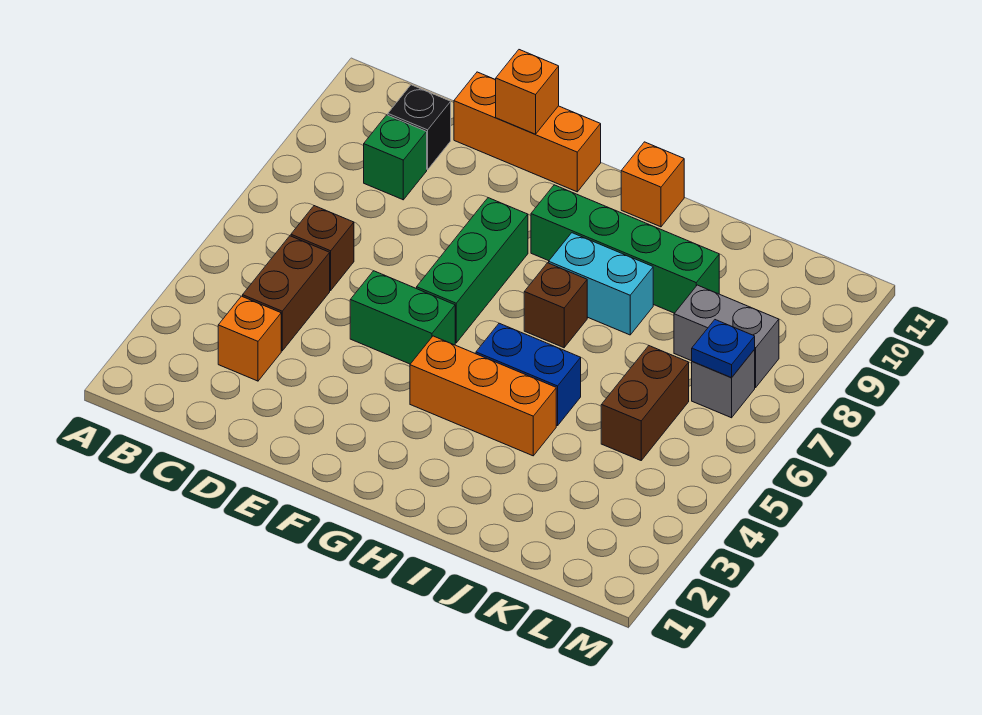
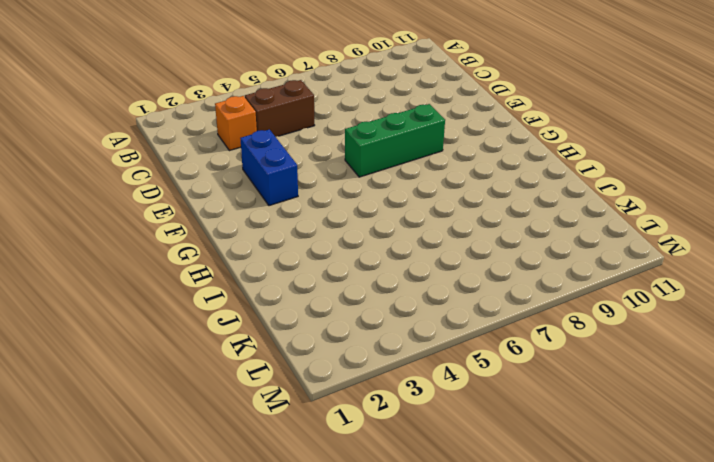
blue brick E3:F3 level 1 -> blue brick H5:I5 level 1
none -> brown brick C6 level 1
none -> green brick C9 level 1
none -> black brick C10 level 1

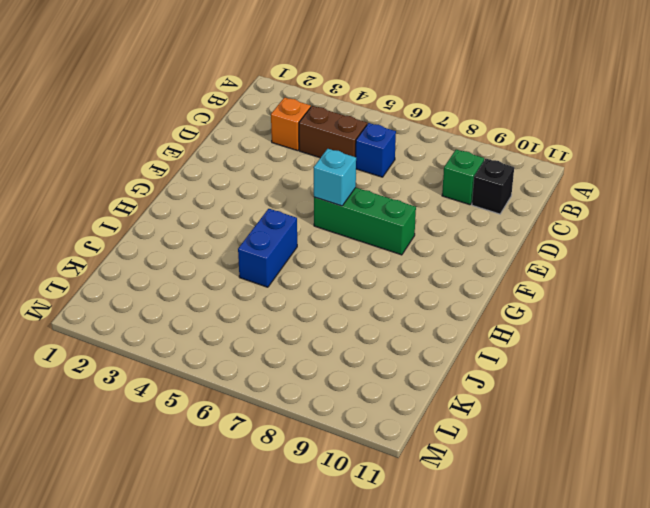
blue brick C6 level 1 -> brown brick C6 level 1
cyan brick F6 level 2 -> none
none -> orange brick D11:F11 level 1
none -> green brick E5:F5 level 1
none -> orange brick G4:I4 level 1

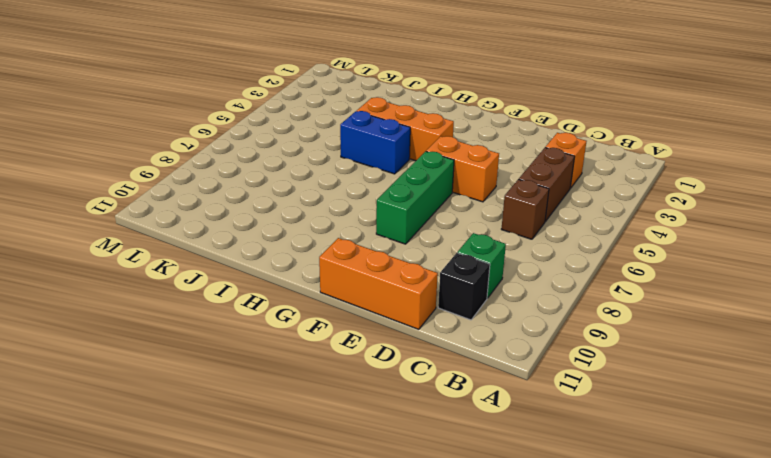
orange brick E5:F5 level 1 -> green brick E5:F5 level 1
none -> green brick G9:J9 level 1
none -> brown brick H7 level 1
none -> cyan brick H8:I8 level 1

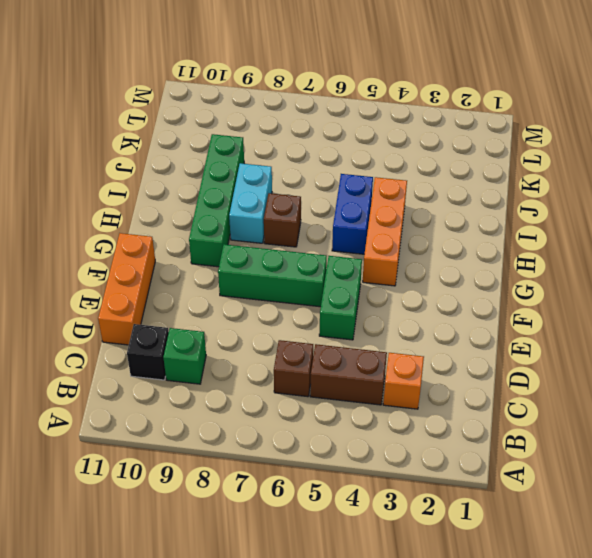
none -> orange brick H11 level 1
none -> brown brick K5:K6 level 1
none -> grey brick K8:L8 level 1

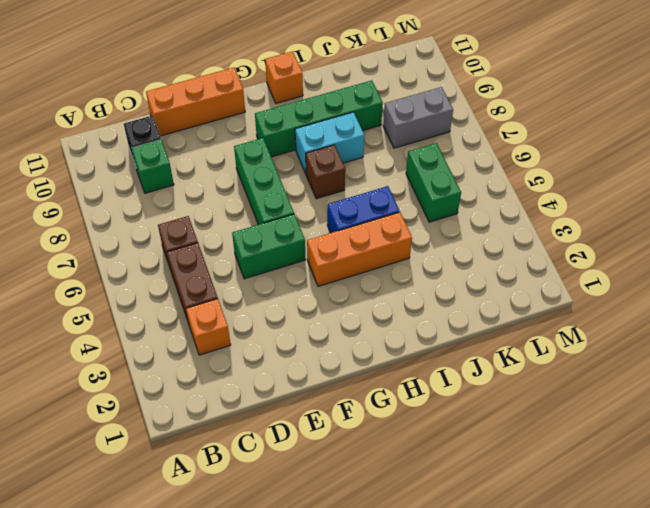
green brick K5:K6 level 1 -> brown brick K5:K6 level 1
none -> grey brick L7 level 1
none -> orange brick E11 level 2
none -> blue plate L7 level 2

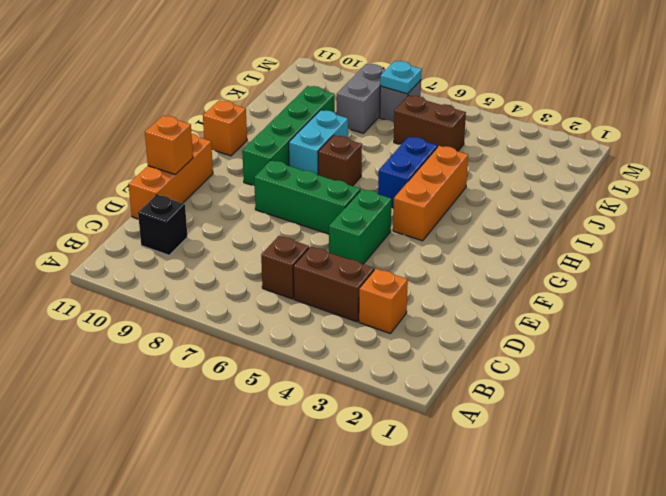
cyan plate L7 level 2 -> blue plate L7 level 2
none -> green brick C9 level 1

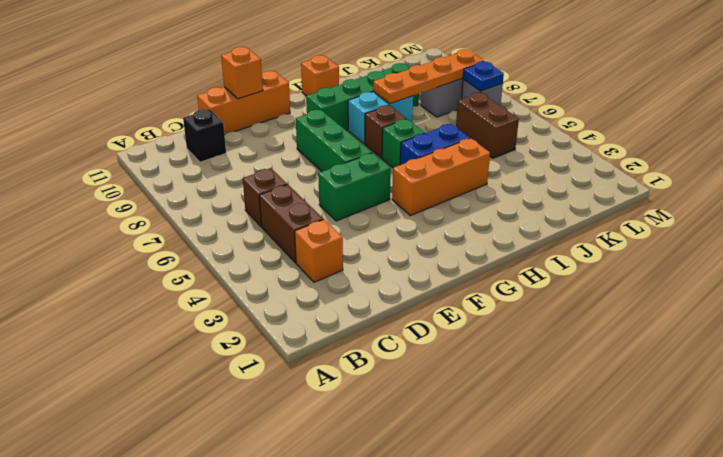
green brick H6 level 1 -> green brick C9 level 1
orange plate I8:L8 level 2 -> none

